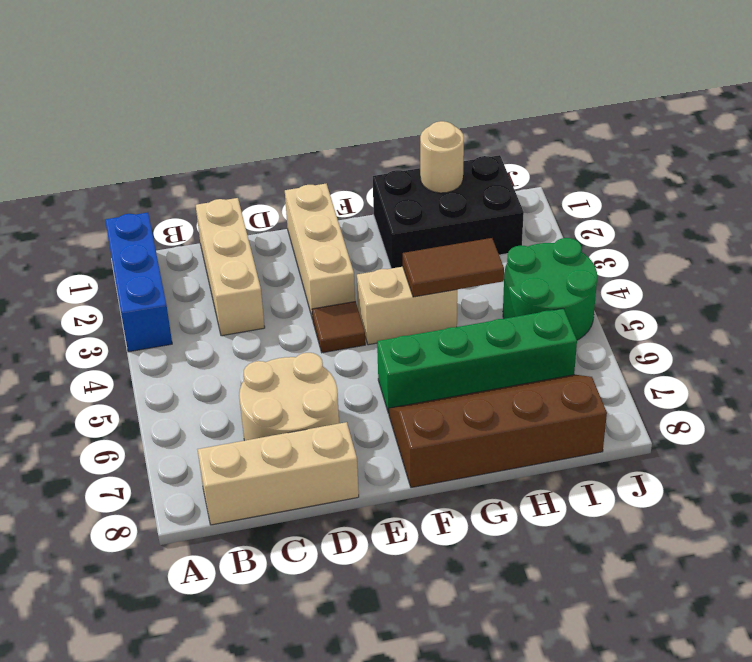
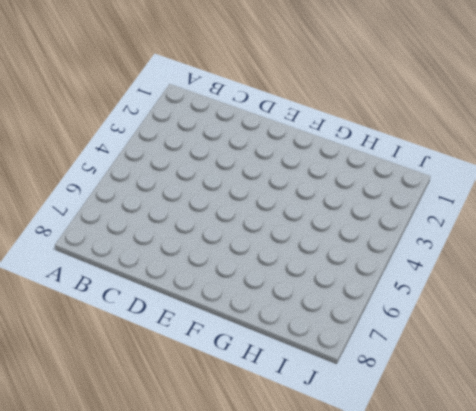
none -> blue brick A1:A3 level 1
none -> tan brick B8:D8 level 1
none -> tan brick C1:C3 level 1

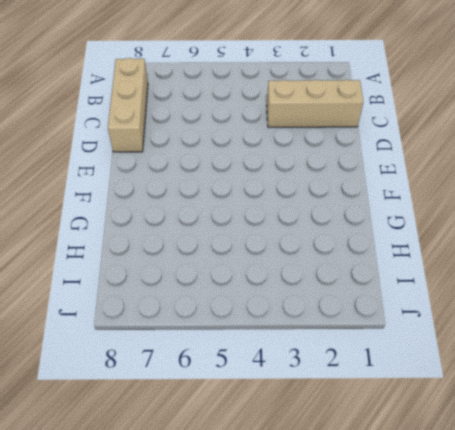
none -> blue brick A1:A3 level 1
none -> tan round brick C6:D7 level 1
none -> tan brick E1:E3 level 1

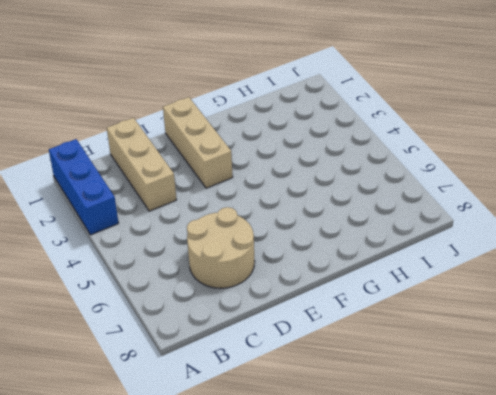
none -> tan brick B8:D8 level 1
none -> brown tile E4 level 1
none -> tan brick F4:G4 level 1

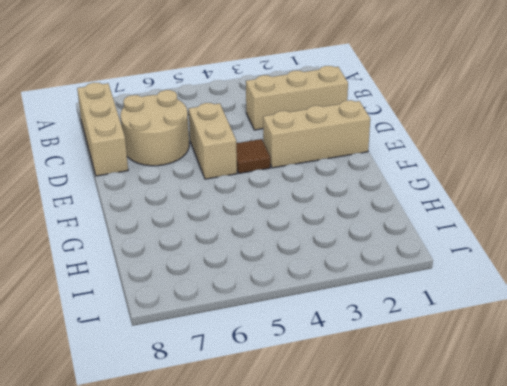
tan brick D5:E5 level 1 -> tan brick F4:G4 level 1
none -> blue brick A1:A3 level 1
none -> green brick F6:I6 level 1
none -> brown slope F7:I8 level 1 top 8

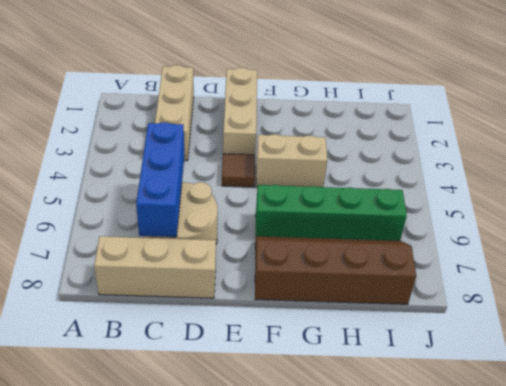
blue brick C5:C7 level 2 -> blue brick A1:A3 level 1
none -> black brick G1:I2 level 1
none -> green round brick I4:J5 level 1
none -> brown tile G4:H4 level 2

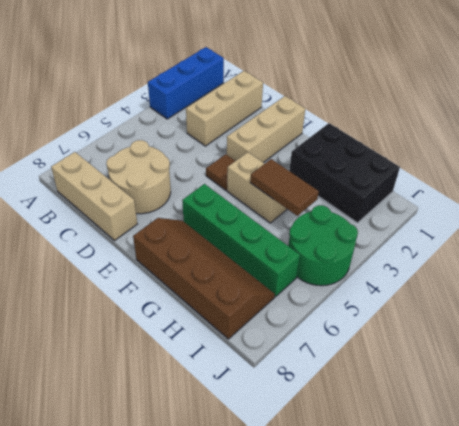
none -> tan round brick H1 level 2

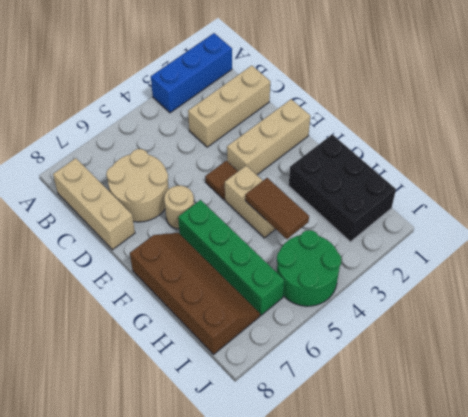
tan round brick E6 level 1 -> tan round brick H1 level 2

